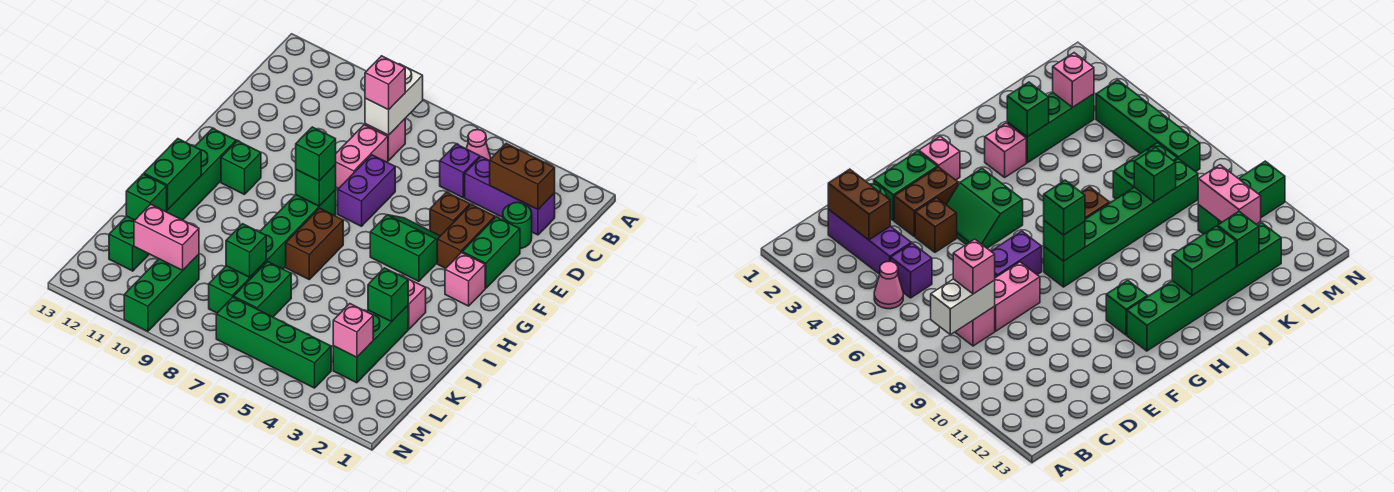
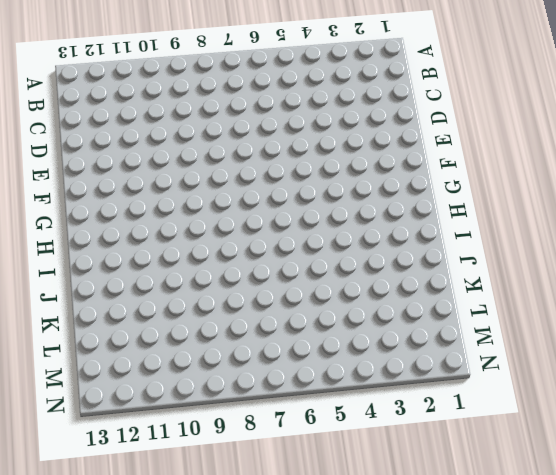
none -> pink cone B5 level 1
none -> purple brick C2:C4 level 1
none -> purple brick C5 level 1
none -> pink brick C8 level 1

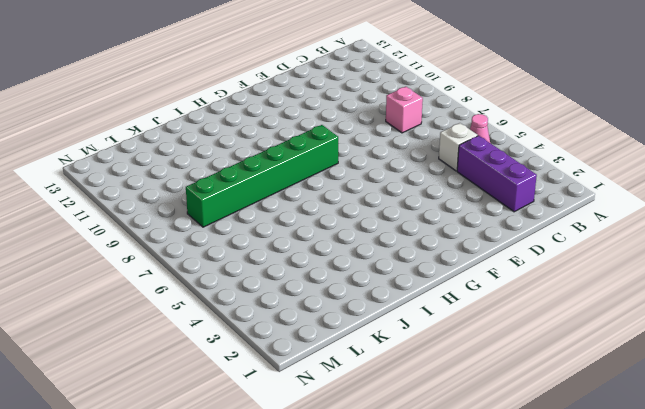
white brick C5 level 1 -> purple brick C5 level 1
none -> green round brick D2 level 1
none -> pink brick D8:E8 level 1
none -> green brick E2:F2 level 1
none -> brown brick E3:F3 level 1

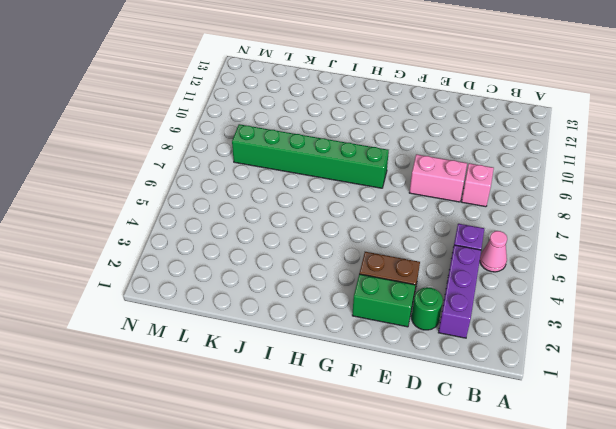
none -> brown brick E4 level 1
none -> purple brick E7:F7 level 1
none -> green slope F4:G5 level 1 top G
none -> pink brick G2 level 1

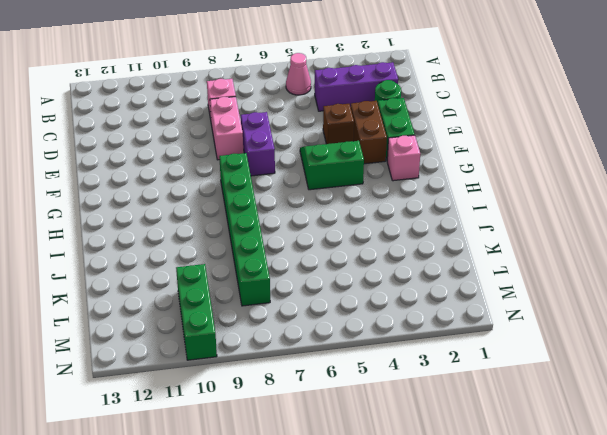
none -> purple brick C5 level 1
none -> green brick G11 level 1
none -> green brick G12:L12 level 1
none -> brown brick H7:I7 level 1

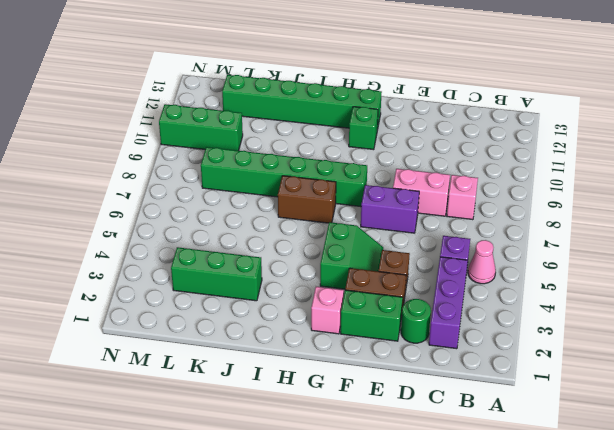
none -> pink brick I3 level 1
none -> green brick K7:L7 level 1
none -> green brick M4:M7 level 1
none -> white brick B8:C8 level 2

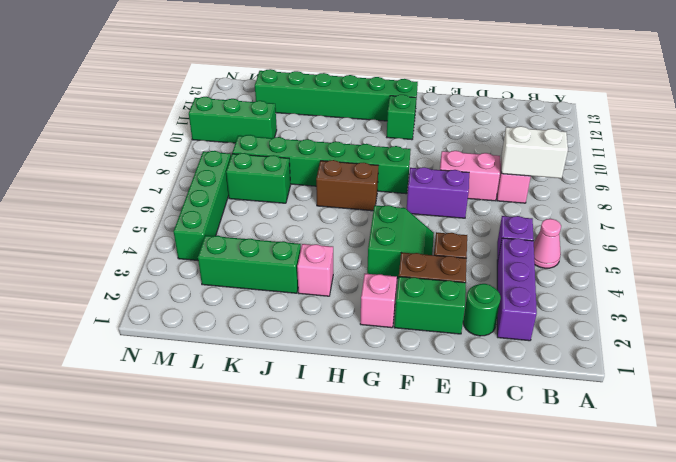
none -> brown brick C2:C3 level 2
none -> green brick G8 level 2
none -> green brick I12:J12 level 2
none -> green brick J3 level 2

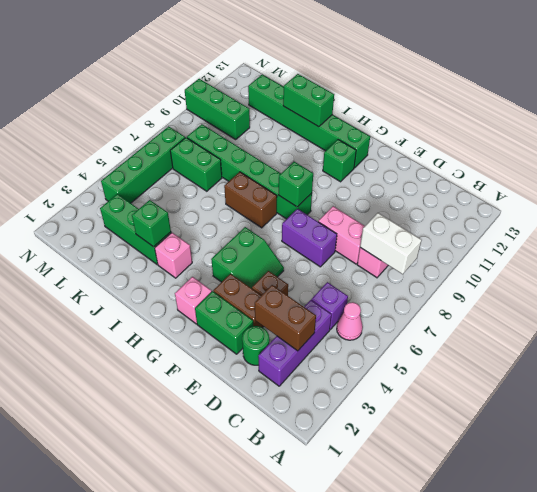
brown brick C3:D3 level 2 -> brown brick C2:C3 level 2
none -> green brick K8 level 2
none -> green brick K12 level 2
none -> pink brick L3 level 2
none -> pink brick L10:L11 level 2

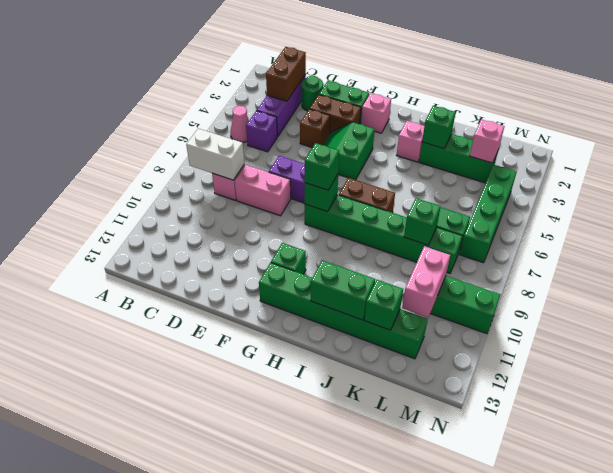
none -> pink brick C8 level 3

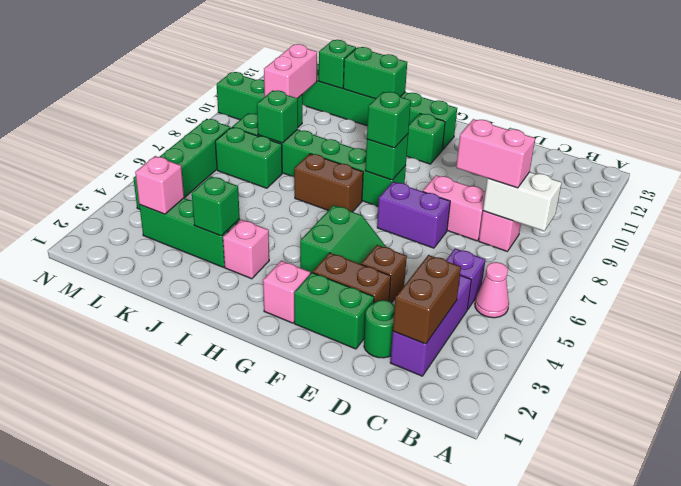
pink brick C8:D8 level 3 -> pink brick C8 level 3

